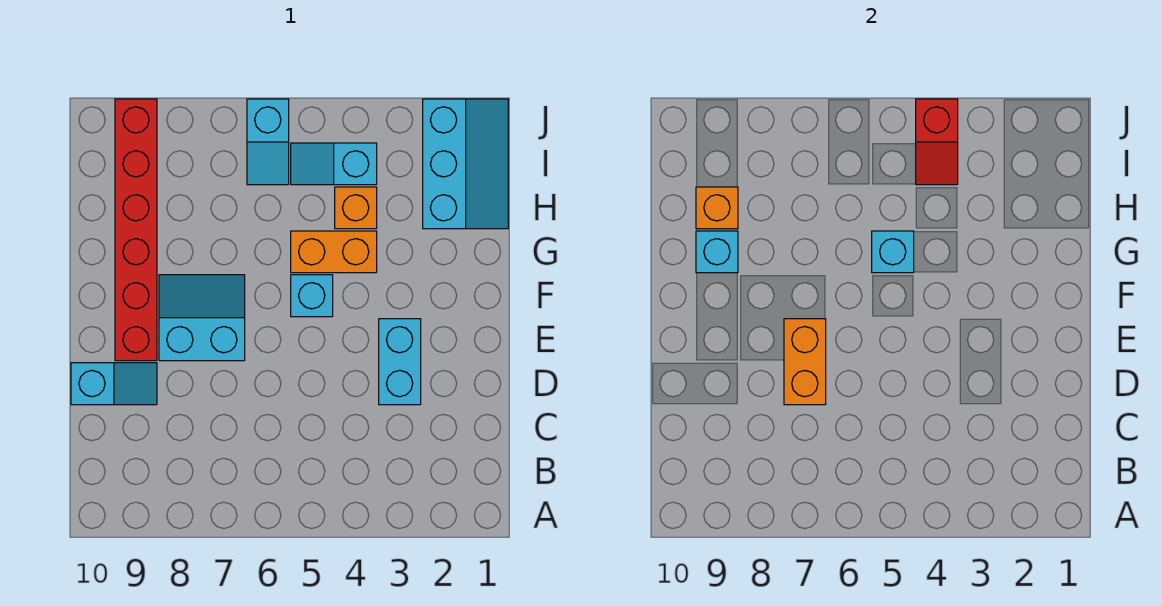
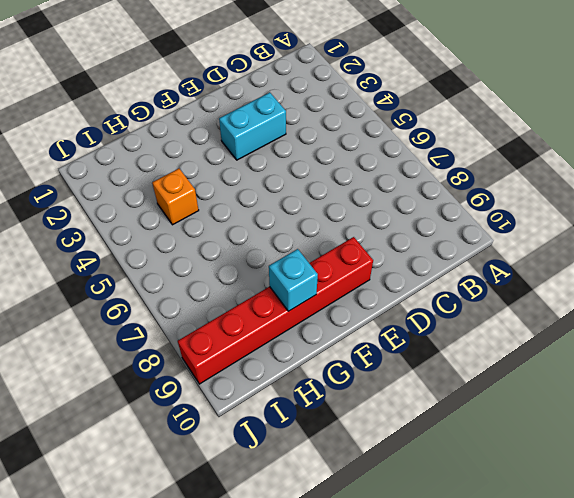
none -> cyan slope D9:D10 level 1 top 10
none -> cyan slope E7:F8 level 1 top E
none -> cyan brick F5 level 1

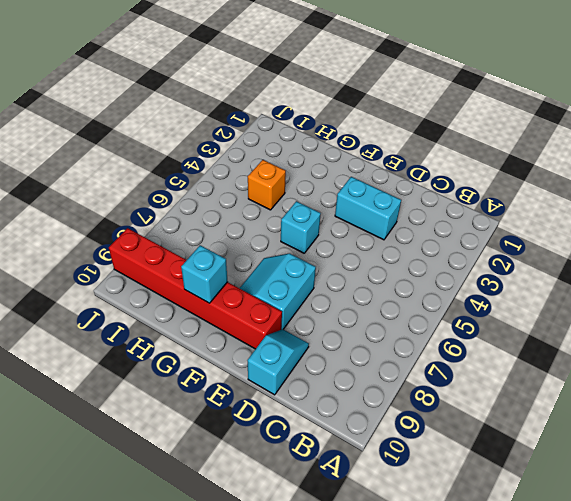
none -> orange brick G4:G5 level 1
none -> cyan slope H1:J2 level 1 top 2
none -> cyan slope I4:I5 level 1 top 4

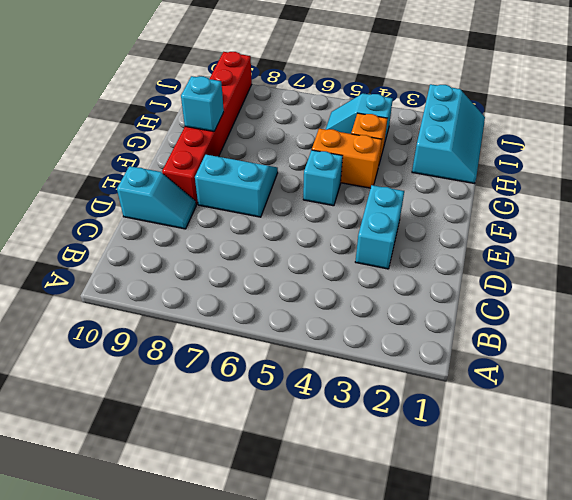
none -> cyan slope I6:J6 level 1 top J
none -> orange brick D7:E7 level 2
none -> cyan brick G5 level 2

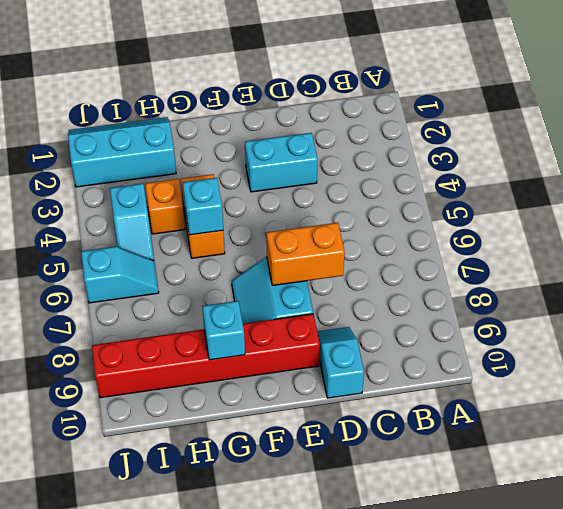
none -> cyan brick F5 level 1
none -> orange brick H9 level 2
none -> red slope I4:J4 level 2 top J

